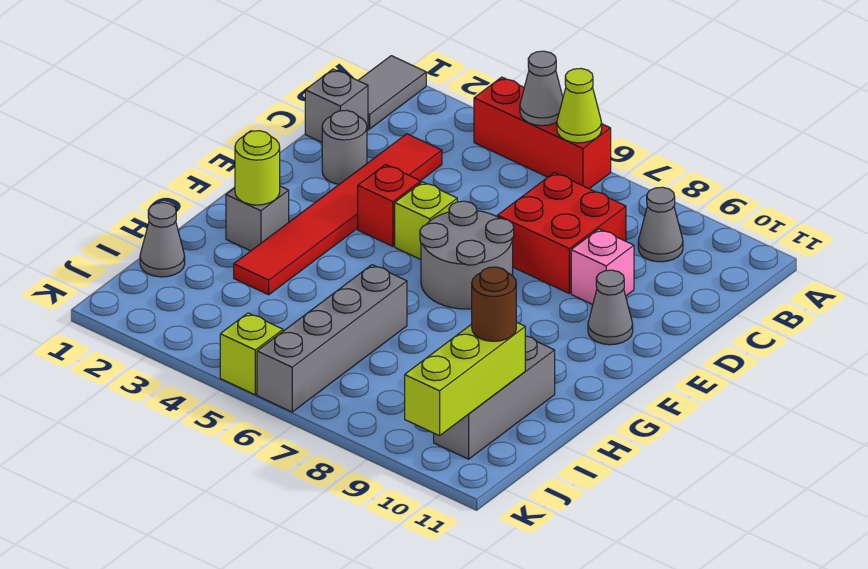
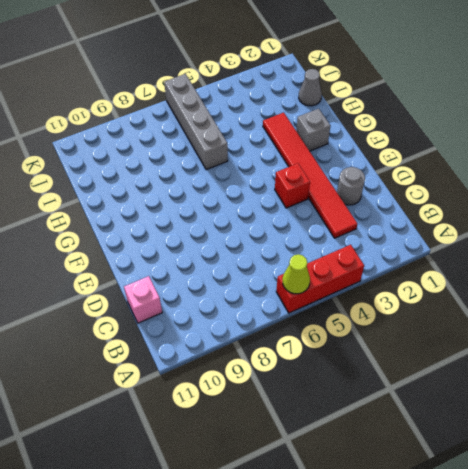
pink brick C11 level 1 -> pink brick D9 level 1
none -> grey tile A1:B1 level 1
none -> grey cone B9 level 1
none -> grey brick C1 level 1

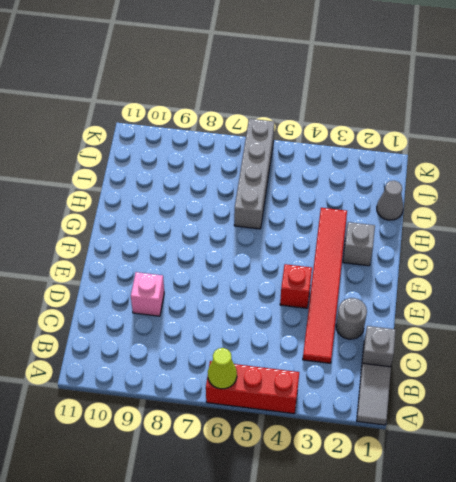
none -> grey cone B9 level 1
none -> red brick C7:D8 level 1
none -> lime brick E5 level 1

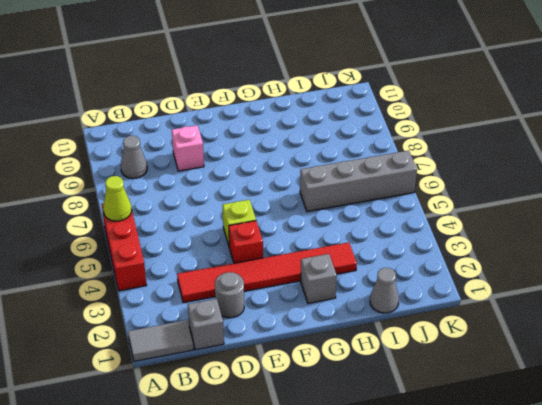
none -> red brick C7:D8 level 1
none -> grey round brick E6:F7 level 1
none -> grey cone E10 level 1

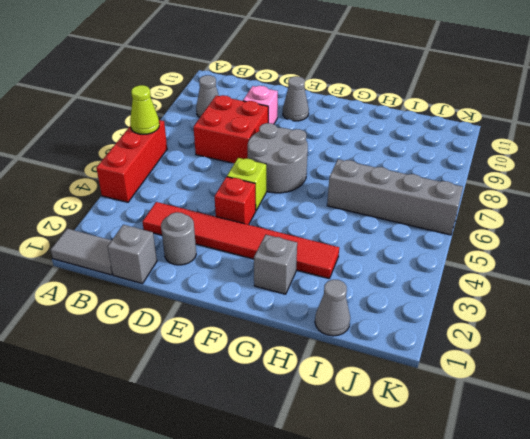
none -> grey brick H10:J10 level 1
none -> lime brick K5 level 1
none -> grey cone A5 level 2

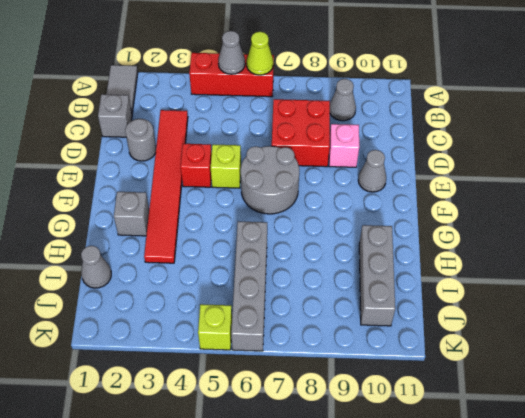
none -> lime round brick G2 level 2
none -> lime brick I10:K10 level 2
none -> brown round brick I10 level 3

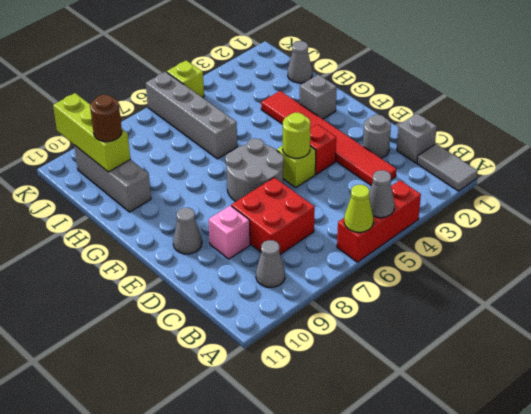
lime round brick E5 level 2 -> lime round brick G2 level 2

